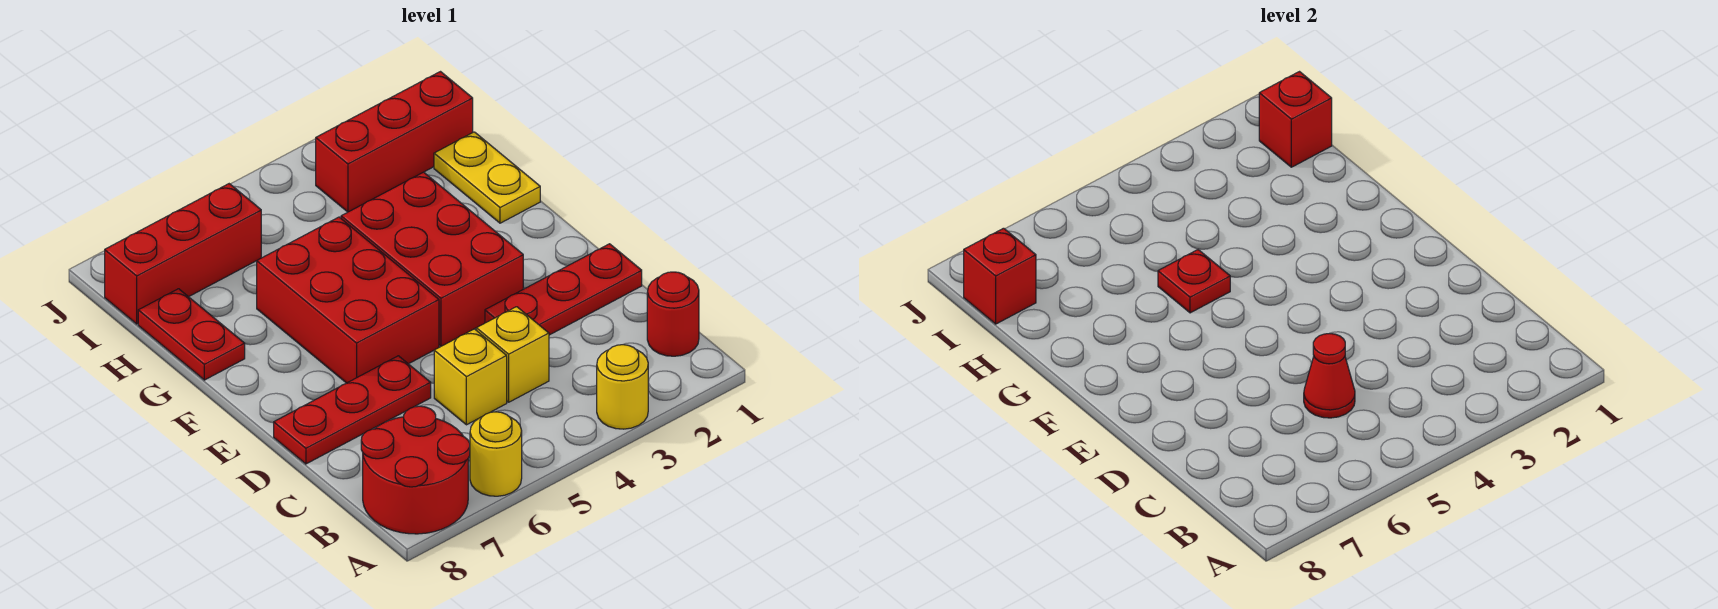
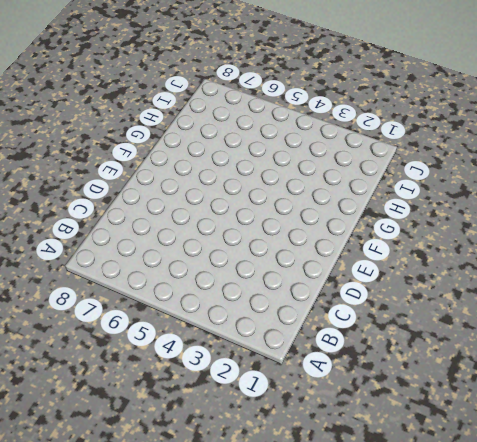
none -> yellow round brick A3 level 1
none -> yellow round brick A6 level 1
none -> red round brick A7:B8 level 1

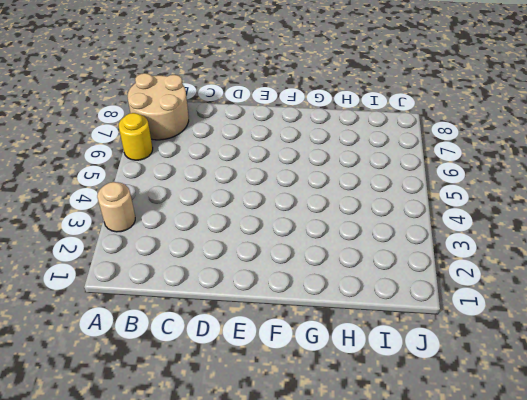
tan round brick A3 level 1 -> yellow round brick A3 level 1
tan round brick A7:B8 level 1 -> red round brick A7:B8 level 1
none -> red round brick B1 level 1
none -> yellow brick C4 level 1
none -> yellow brick C5 level 1

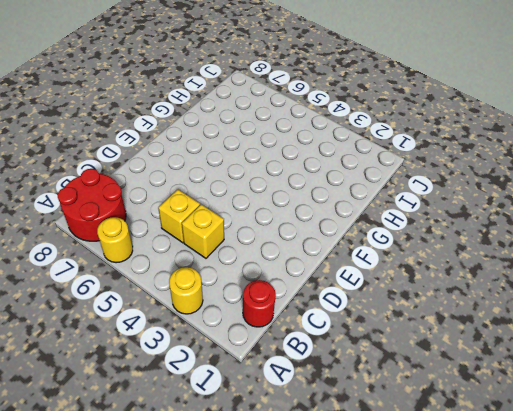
none -> red plate D1:D3 level 1
none -> red plate D6:D8 level 1
none -> red brick E3:G4 level 1

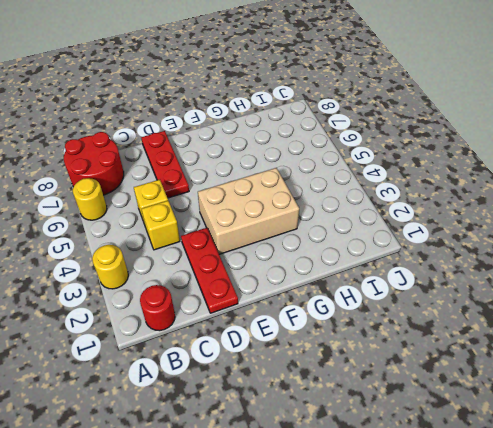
tan brick E3:G4 level 1 -> red brick E3:G4 level 1
none -> red brick E5:G6 level 1
none -> yellow plate G1:H1 level 1
none -> red plate G8:H8 level 1

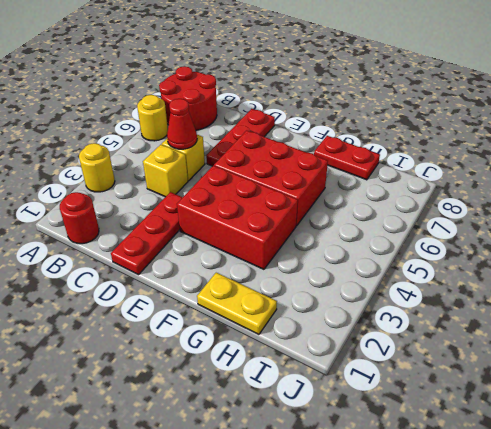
none -> red brick I1:I3 level 1
none -> red brick I6:I8 level 1
none -> red plate G5 level 2

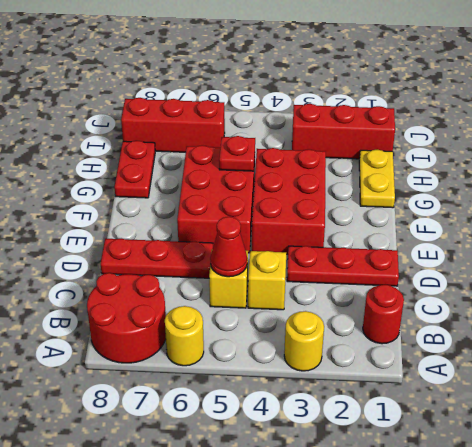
none -> red brick I1 level 2
none -> red brick I8 level 2

